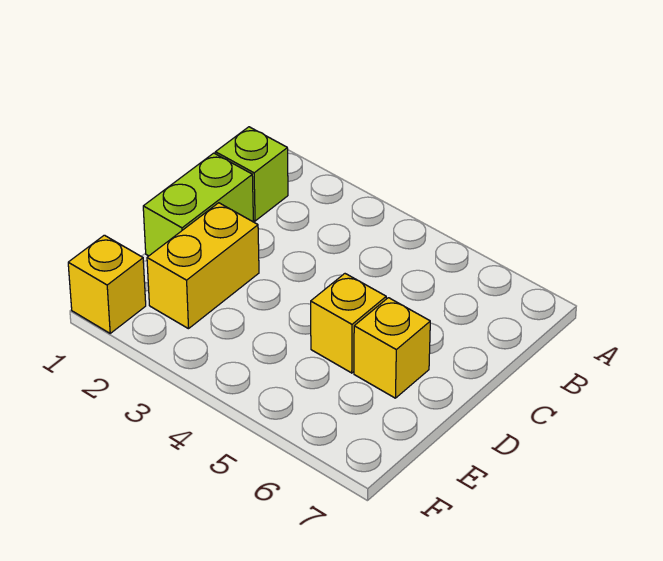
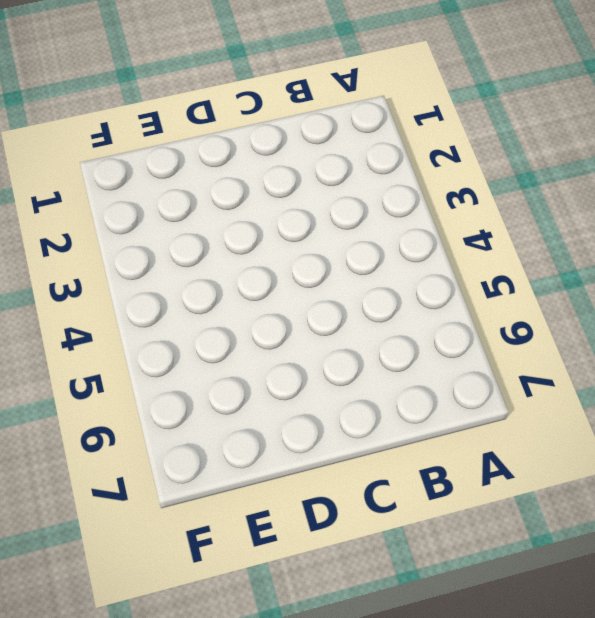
none -> lime brick B1 level 1
none -> lime brick C1:D1 level 1

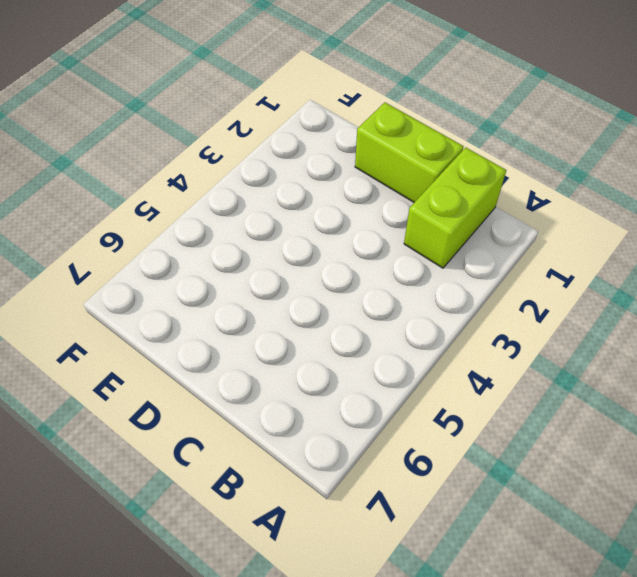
lime brick B1:B2 level 1 -> lime brick B1 level 1
none -> yellow brick D2:E2 level 1
none -> yellow brick D5 level 1

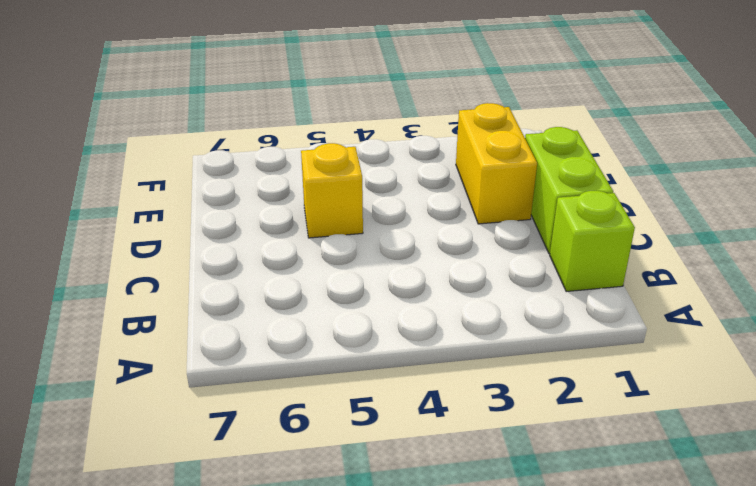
none -> yellow brick D6 level 1
none -> yellow brick F1 level 1

